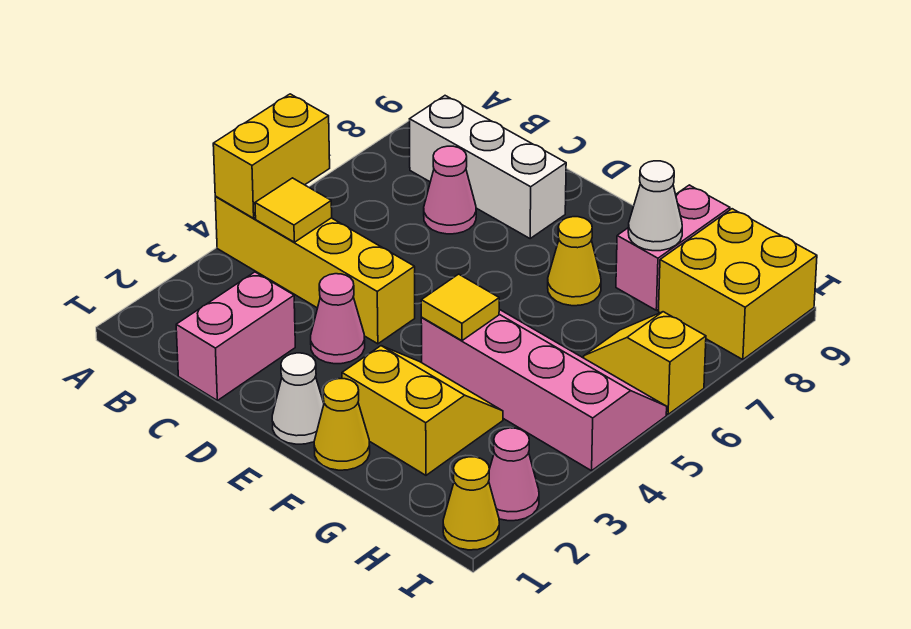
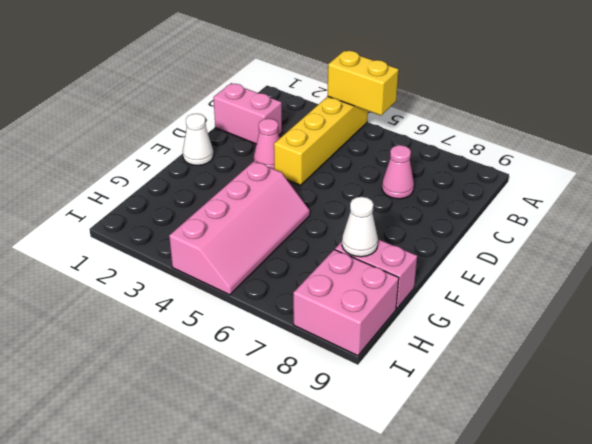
pink brick H8:I9 level 1 -> yellow brick H8:I9 level 1
none -> white brick B8:D8 level 1
none -> yellow cone F1 level 1
none -> yellow slope F2:G3 level 1 top 2

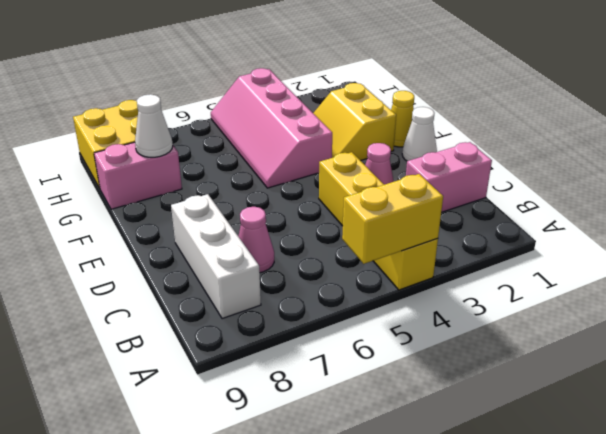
none -> yellow cone F7 level 1
none -> yellow slope H6:I6 level 1 top I
none -> yellow cone I1 level 1

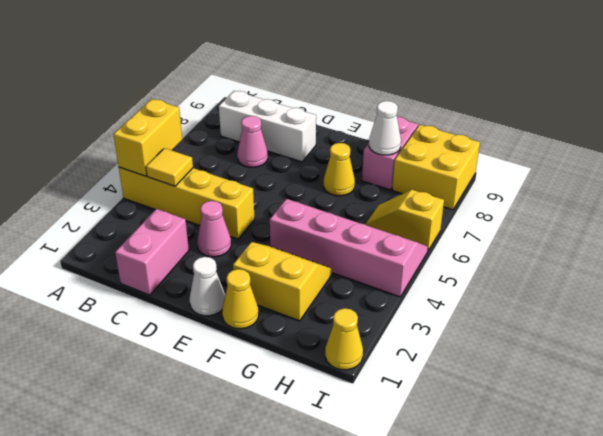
none -> pink cone I2 level 1
none -> yellow tile F4 level 2

